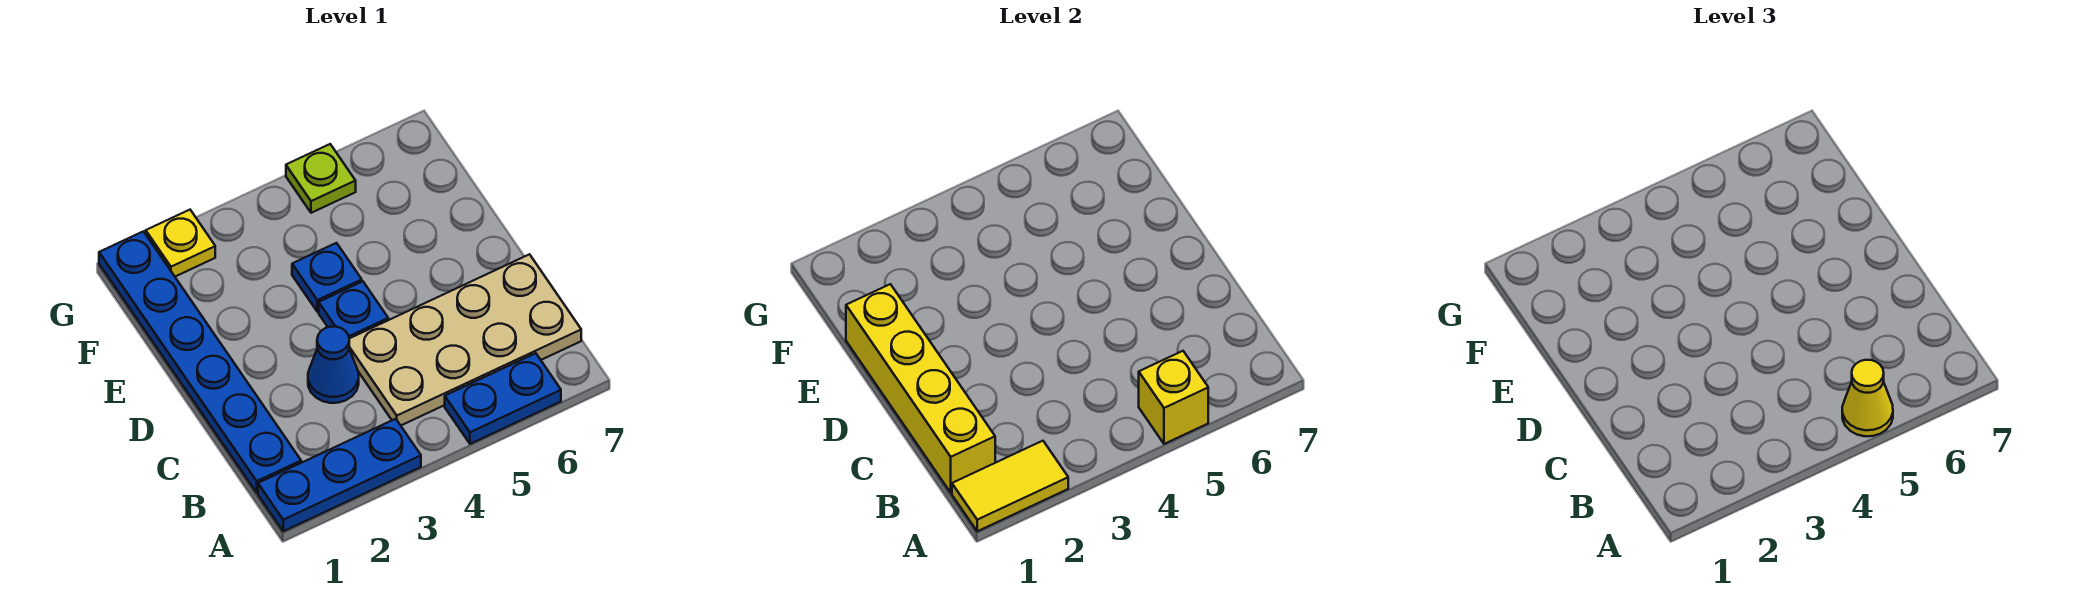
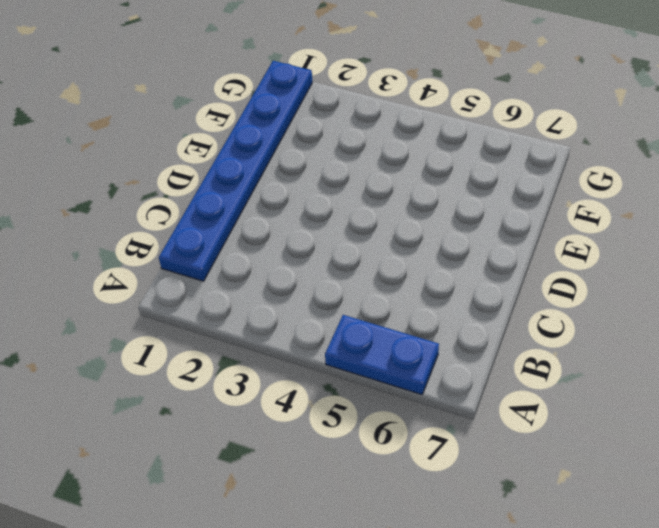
none -> blue plate A1:A3 level 1
none -> tan plate B4:C7 level 1
none -> blue cone C3 level 1

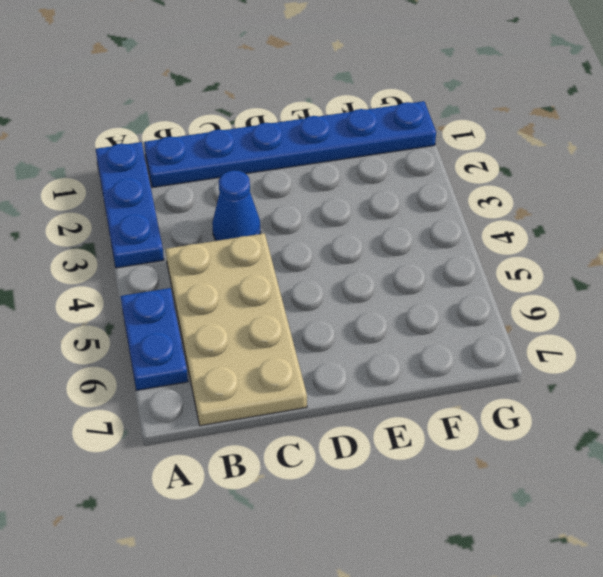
none -> blue plate D4 level 1
none -> blue plate E4 level 1
none -> yellow plate G2 level 1

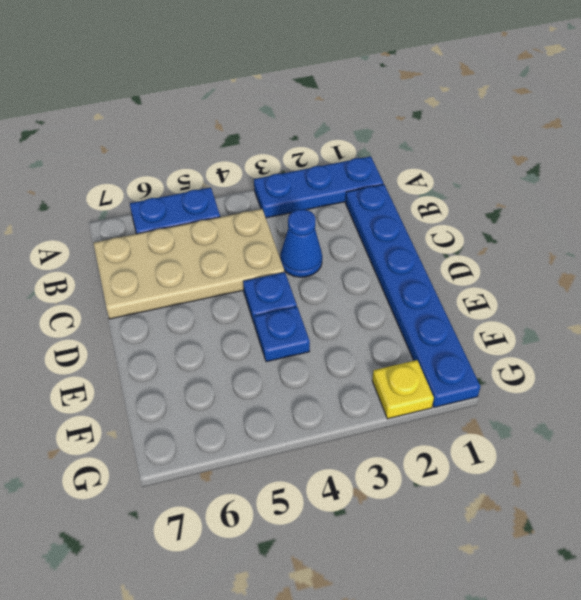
none -> lime plate G5 level 1
none -> yellow tile A1:A2 level 2
none -> yellow brick A5 level 2

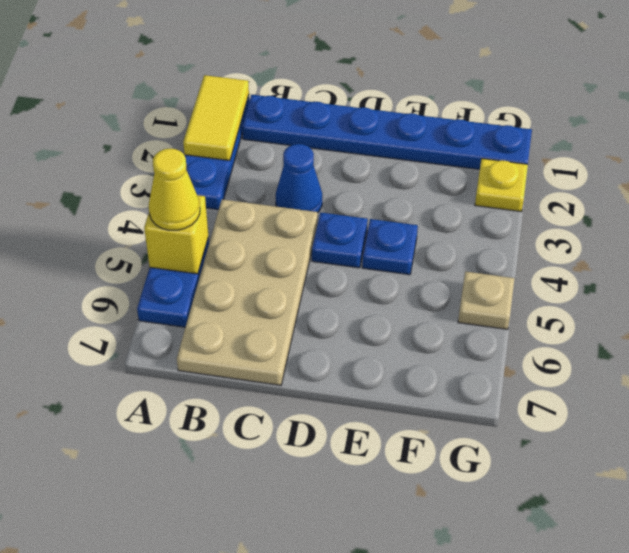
tan plate G5 level 1 -> lime plate G5 level 1
none -> yellow brick B1:E1 level 2

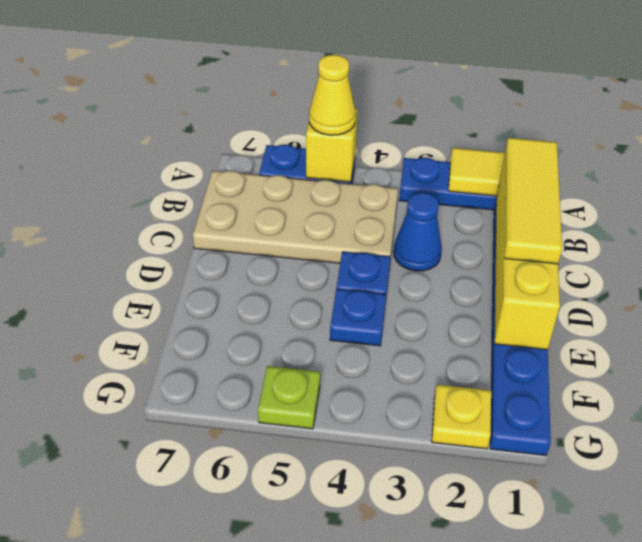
yellow tile B1:D1 level 3 -> none

